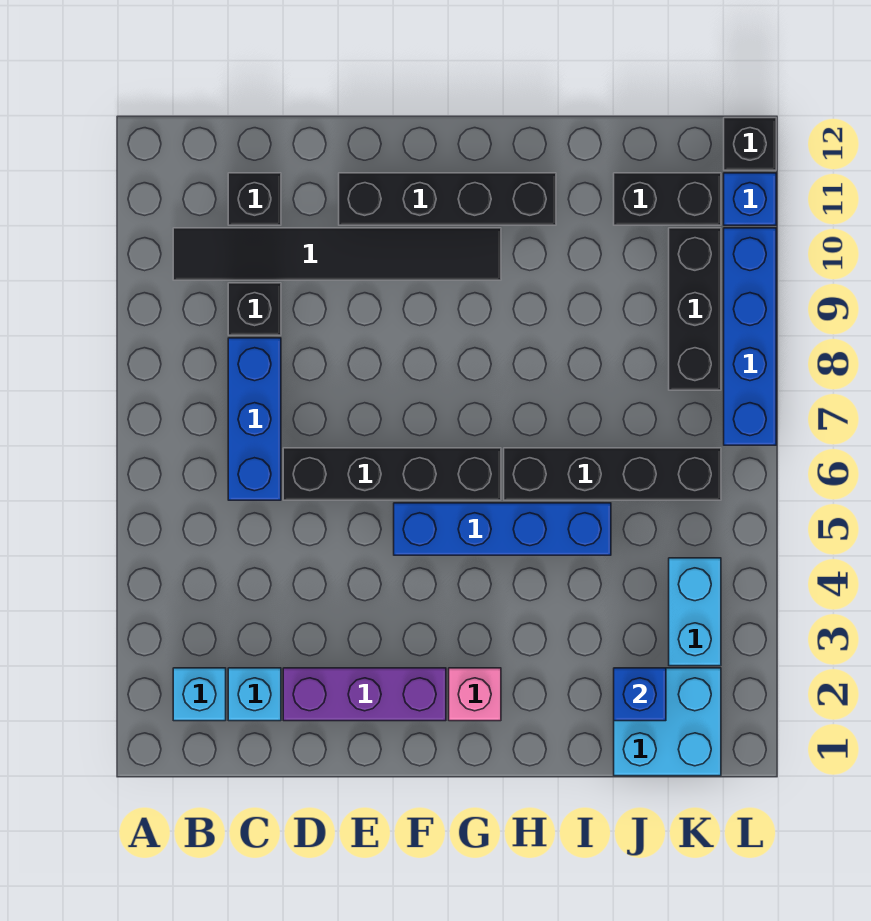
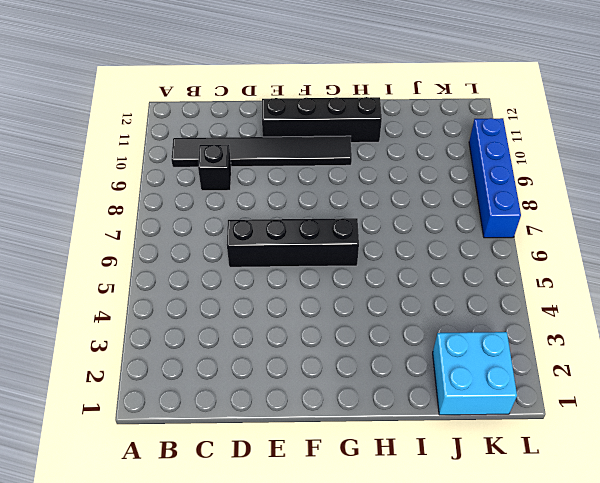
none -> cyan brick B2 level 1
none -> cyan brick C2 level 1
none -> blue brick C6:C8 level 1

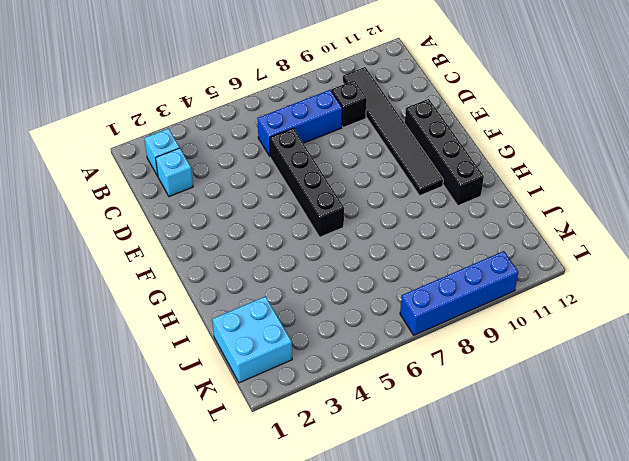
none -> black brick C11 level 1
none -> purple brick D2:F2 level 1
none -> blue brick F5:I5 level 1

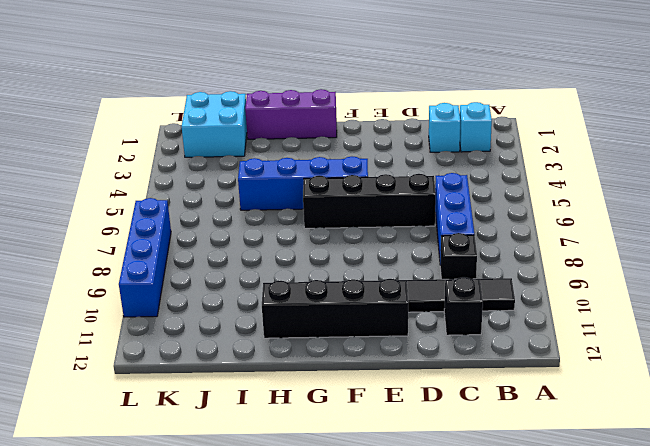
purple brick G1:I1 level 1 -> purple brick D2:F2 level 1
none -> pink brick G2 level 1
none -> black brick H6:K6 level 1
none -> black brick J11:K11 level 1

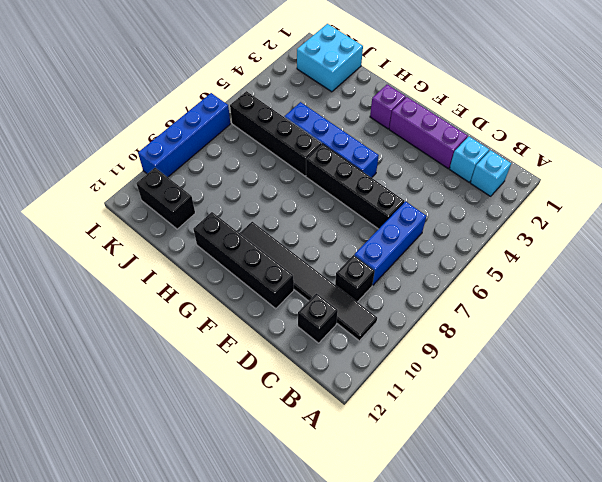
purple brick G2 level 1 -> pink brick G2 level 1
none -> cyan brick K3:K4 level 1
none -> black brick K8:K10 level 1
none -> blue brick L11 level 1

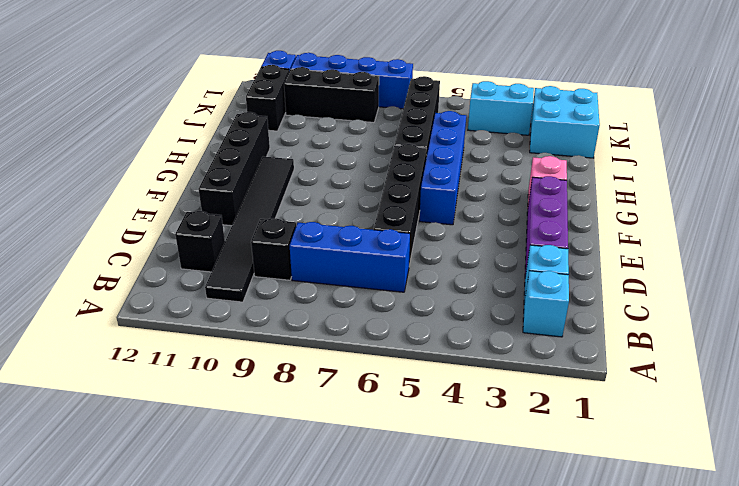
none -> black brick L12 level 1
none -> blue brick J2 level 2

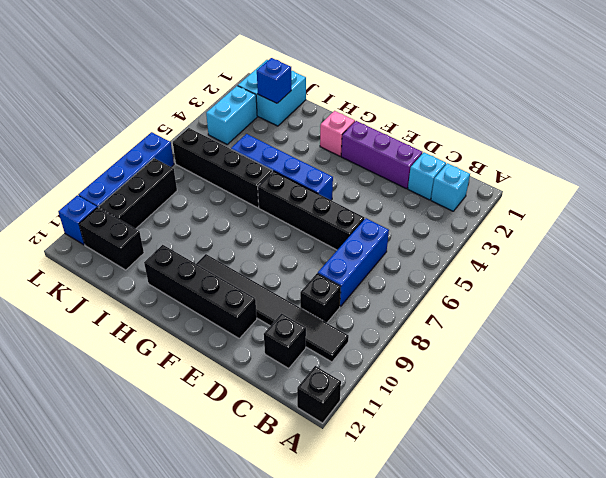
black brick A12 level 1 -> black brick L12 level 1

